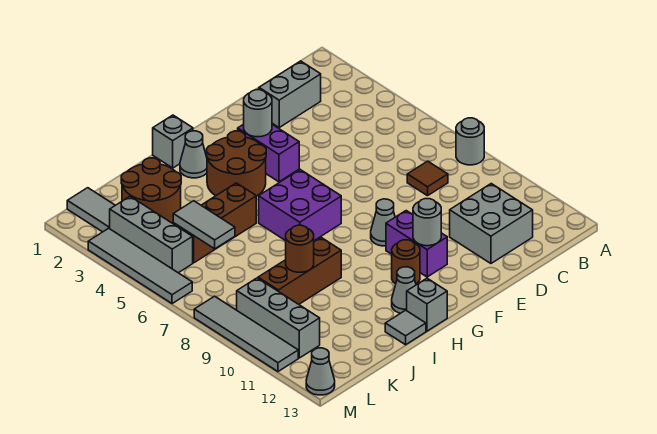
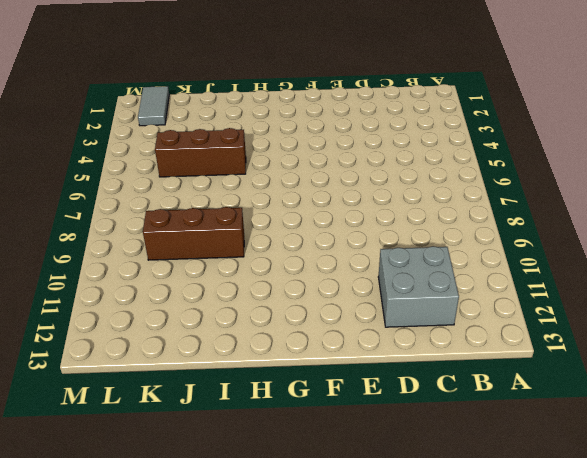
none -> grey round brick A8 level 1
none -> grey brick C2:D2 level 1
none -> brown tile C8 level 1

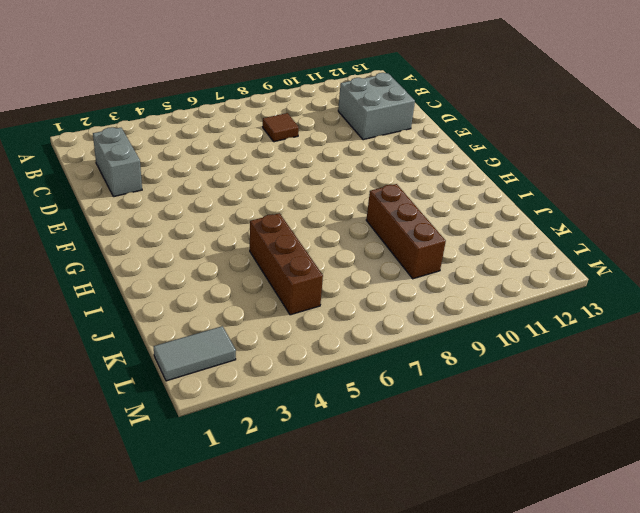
none -> grey round brick A8 level 1
none -> purple brick F3:F4 level 1
none -> grey cone F9 level 1

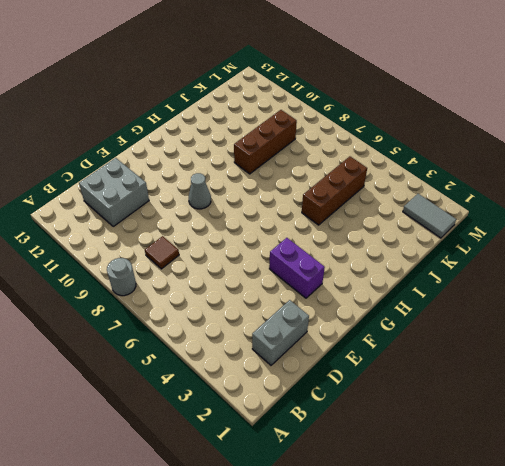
none -> purple brick F10:F11 level 1
none -> brown round brick G3:H4 level 1
none -> purple brick G6:H7 level 1

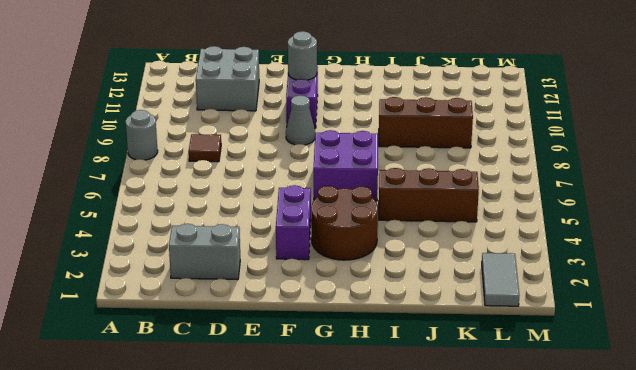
none -> brown round brick G11 level 1
none -> grey brick H1 level 1
none -> grey cone H2 level 1

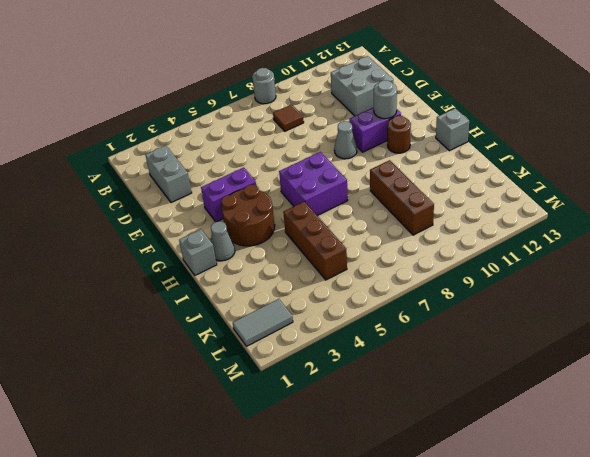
none -> grey cone H12 level 1
none -> grey tile I13 level 1
none -> brown round brick J2:K3 level 1

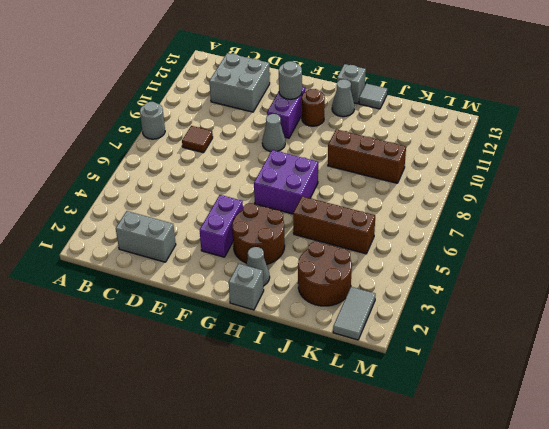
none -> grey brick L3:L5 level 1
none -> grey brick L9:L11 level 1
none -> grey tile M3:M6 level 1

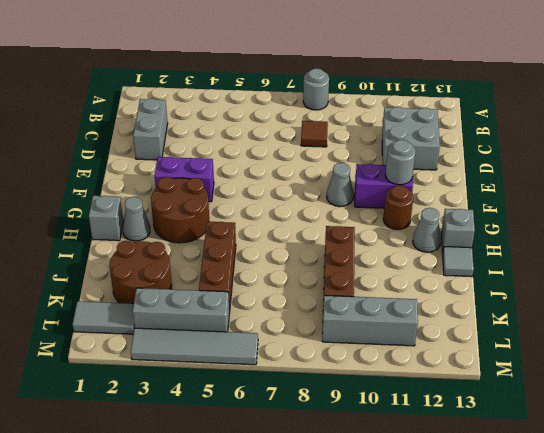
none -> purple brick G6:H7 level 1
none -> grey tile M8:M11 level 1
none -> grey cone M13 level 1

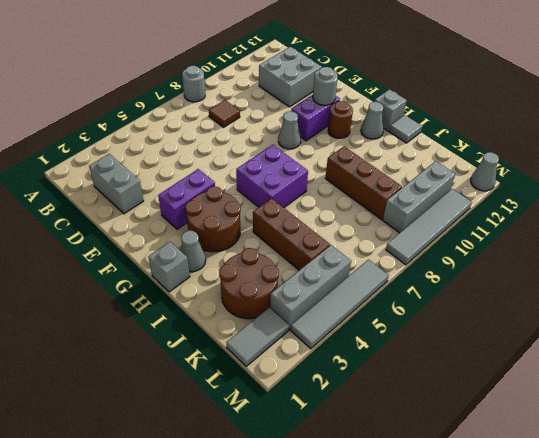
none -> grey round brick F3 level 2
none -> brown round brick J9 level 2
none -> grey tile K5:K6 level 2

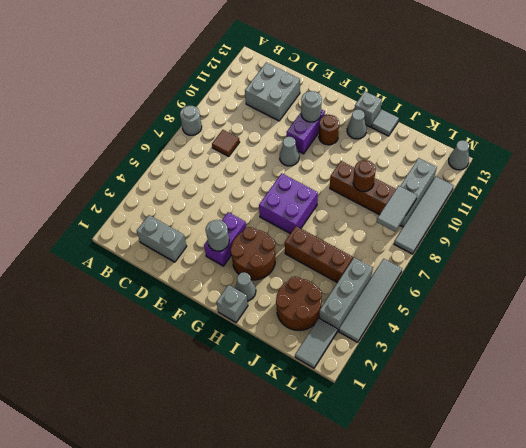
grey tile L8:L9 level 2 -> grey tile K5:K6 level 2

